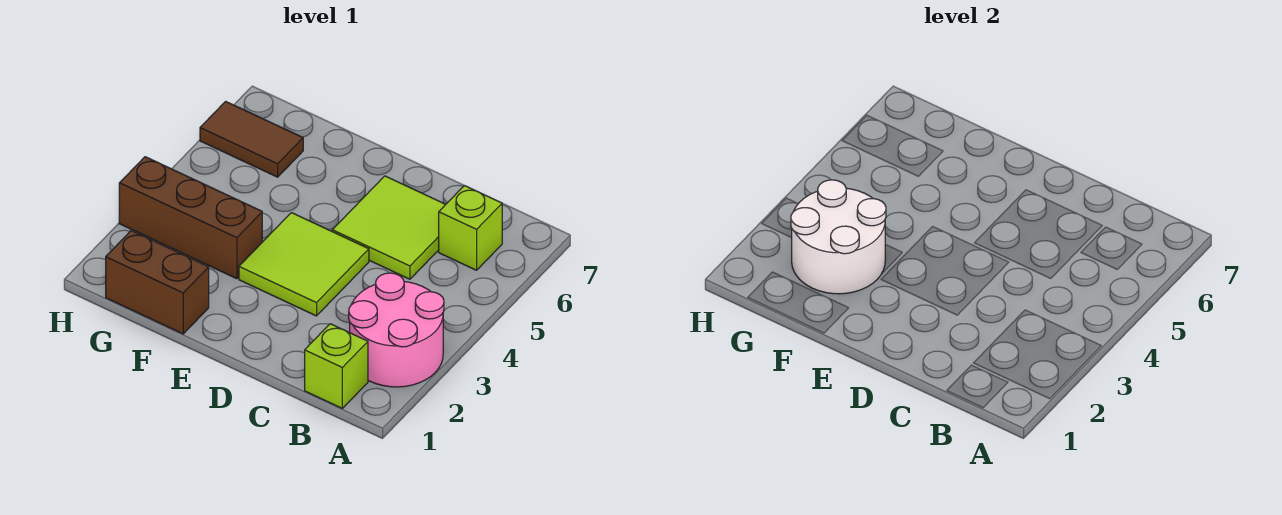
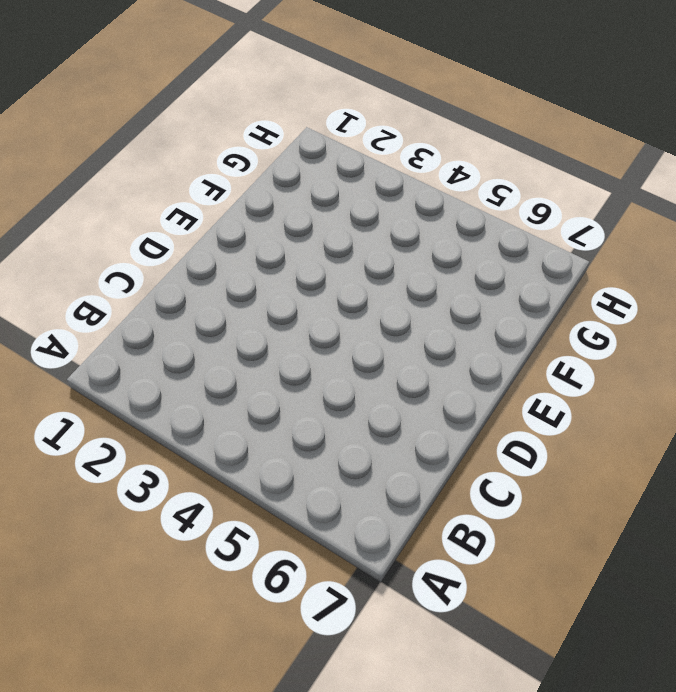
none -> pink round brick A2:B3 level 1
none -> lime brick B1 level 1

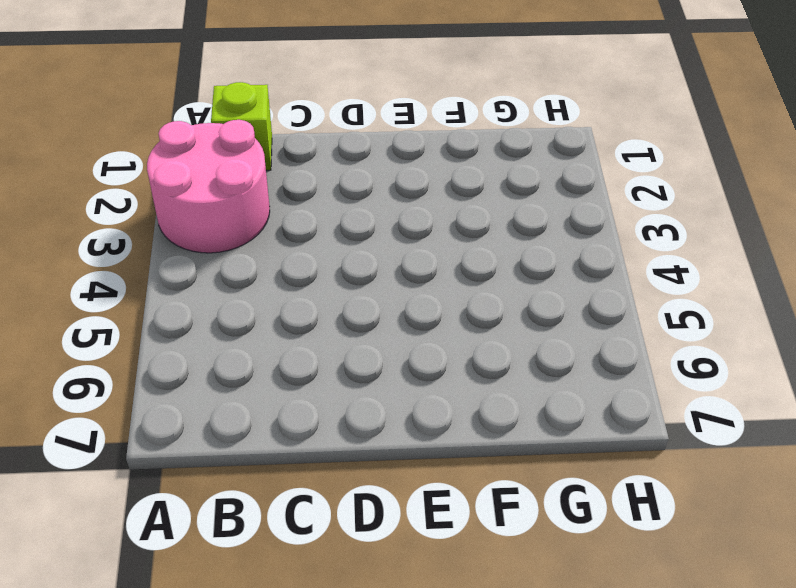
none -> lime brick B6 level 1
none -> lime tile C5:D6 level 1

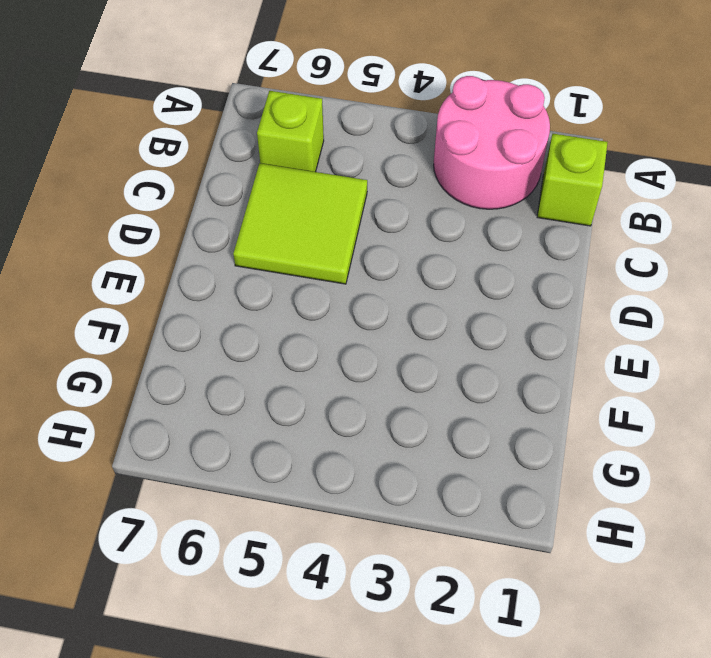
none -> lime tile D3:E4 level 1
none -> brown brick F1:G1 level 1

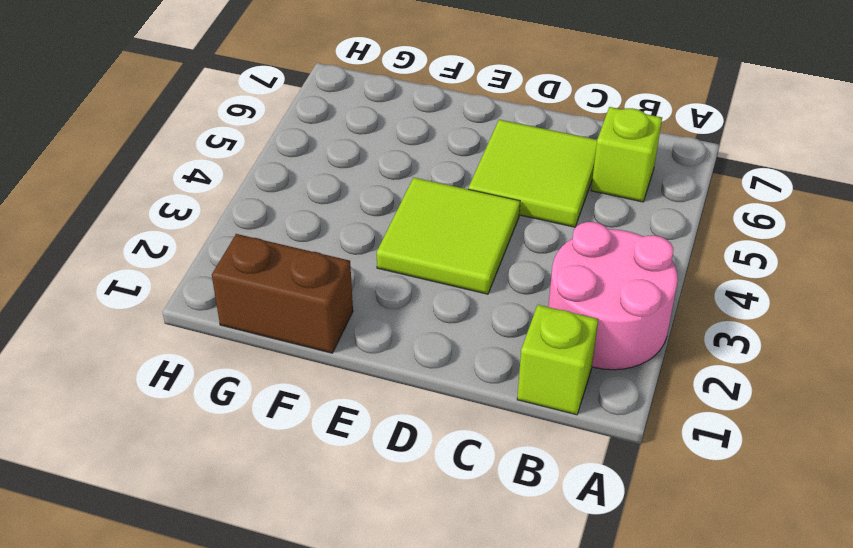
none -> brown brick F3:H3 level 1
none -> brown tile G6:H6 level 1

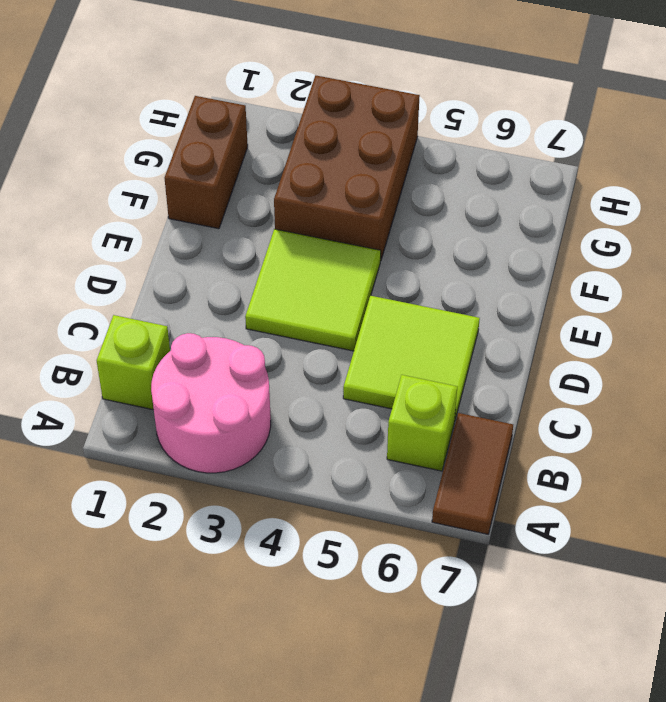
brown tile A7:B7 level 1 -> brown tile G6:H6 level 1
brown brick F3:H4 level 1 -> brown brick F3:H3 level 1
none -> white round brick F2:G3 level 2

